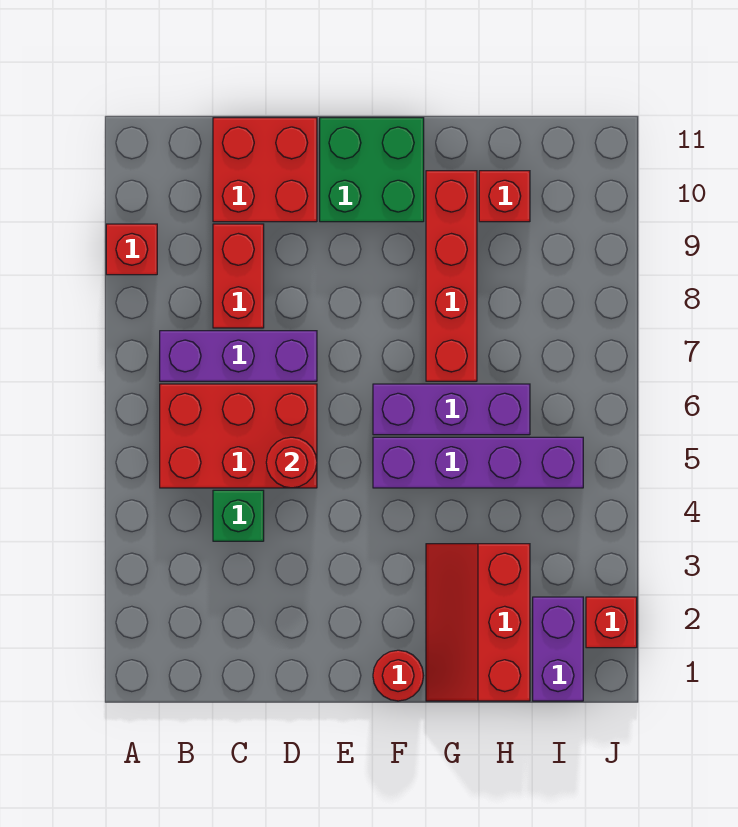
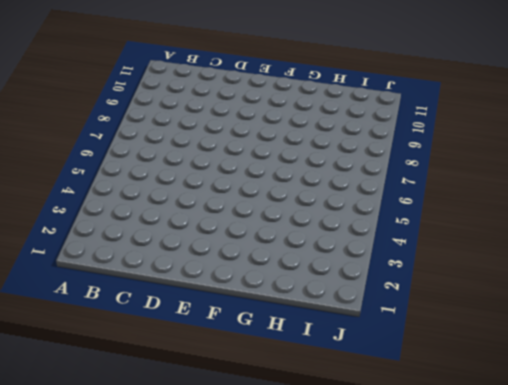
none -> red brick A9 level 1
none -> red brick B5:D6 level 1
none -> purple brick B7:D7 level 1

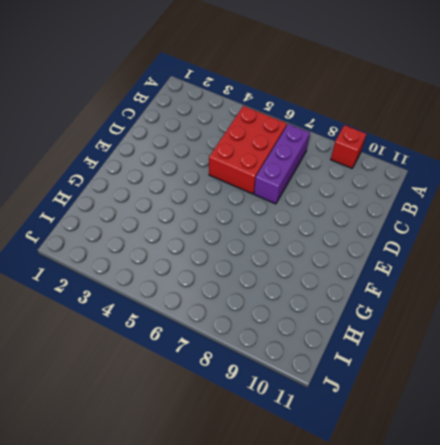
none -> green brick C4 level 1
none -> red brick C8:C9 level 1
none -> red brick C10:D11 level 1

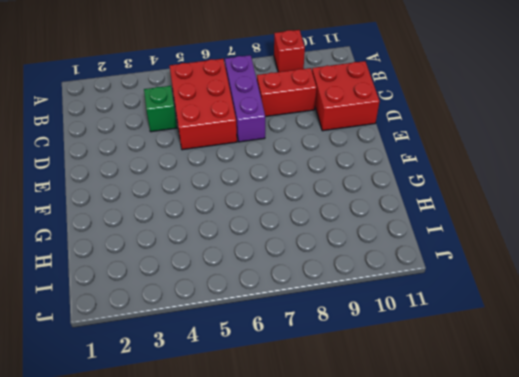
none -> green brick E10:F11 level 1
none -> red round brick F1 level 1
none -> purple brick F5:I5 level 1

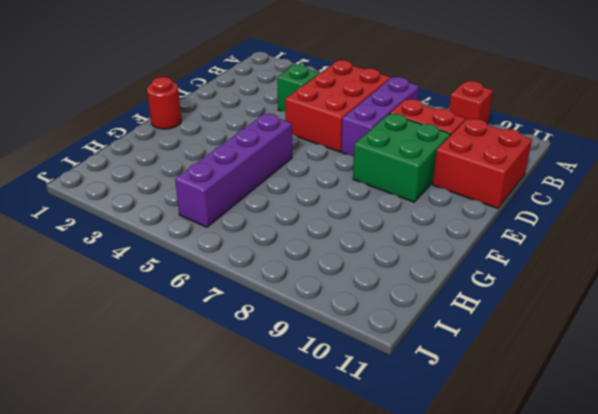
green brick D8:E9 level 1 -> green brick E10:F11 level 1
none -> purple brick F6:H6 level 1
none -> red slope G1:H3 level 1 top H
none -> red brick G7:G10 level 1

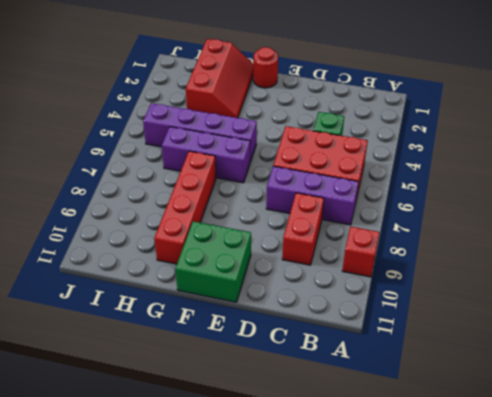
none -> red brick C10:D11 level 1
none -> red brick H10 level 1
none -> purple brick I1:I2 level 1

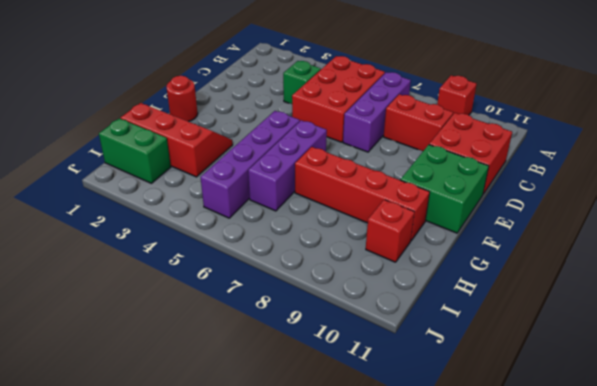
green brick I1:I2 level 1 -> purple brick I1:I2 level 1
none -> red brick J2 level 1
none -> red round brick D5 level 2

